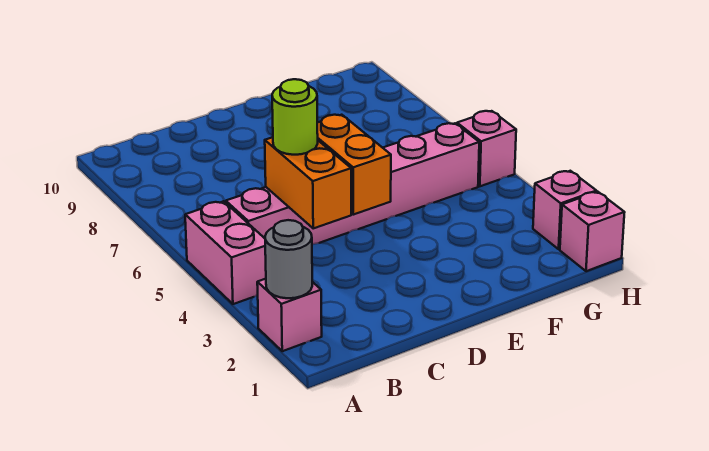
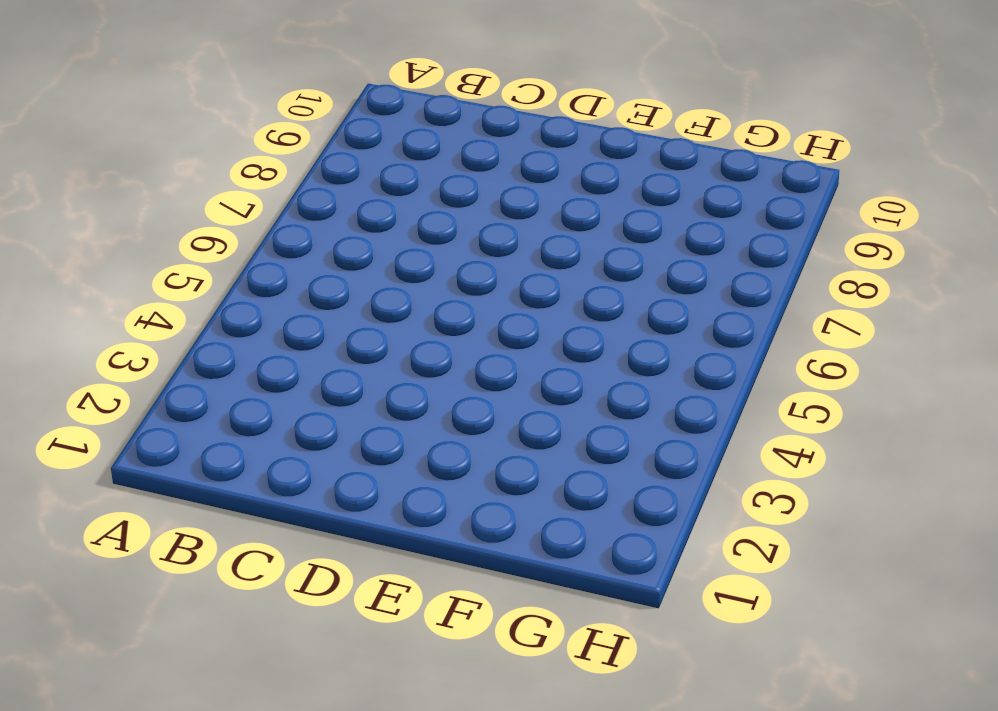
none -> pink brick A2 level 1
none -> pink brick A4:A5 level 1

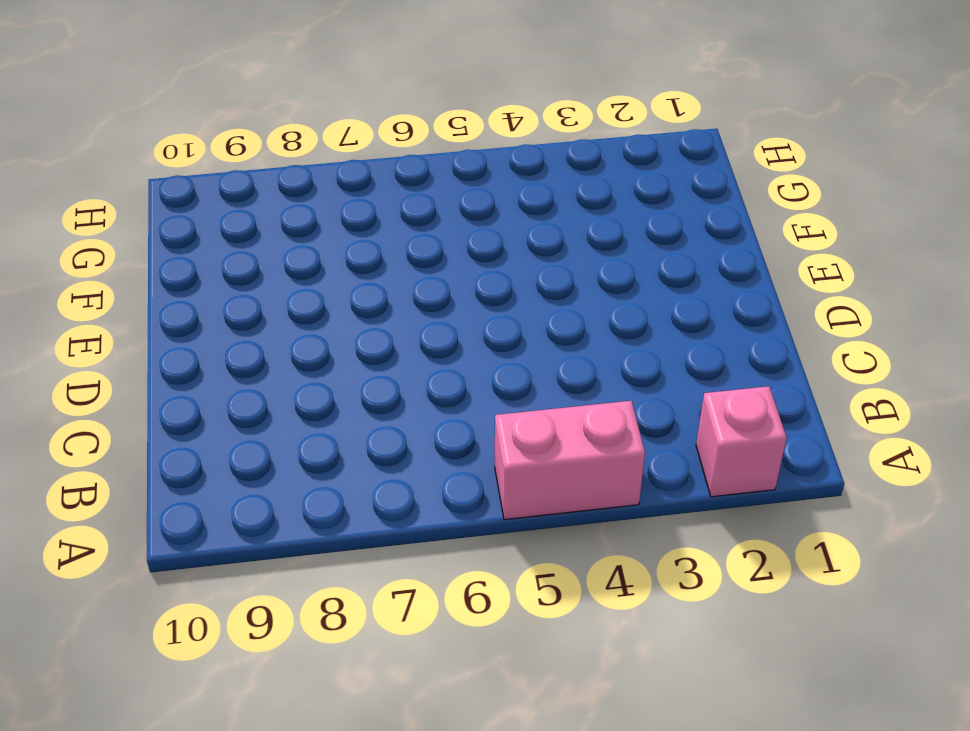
none -> pink brick B5:G5 level 1
none -> pink brick H1 level 1

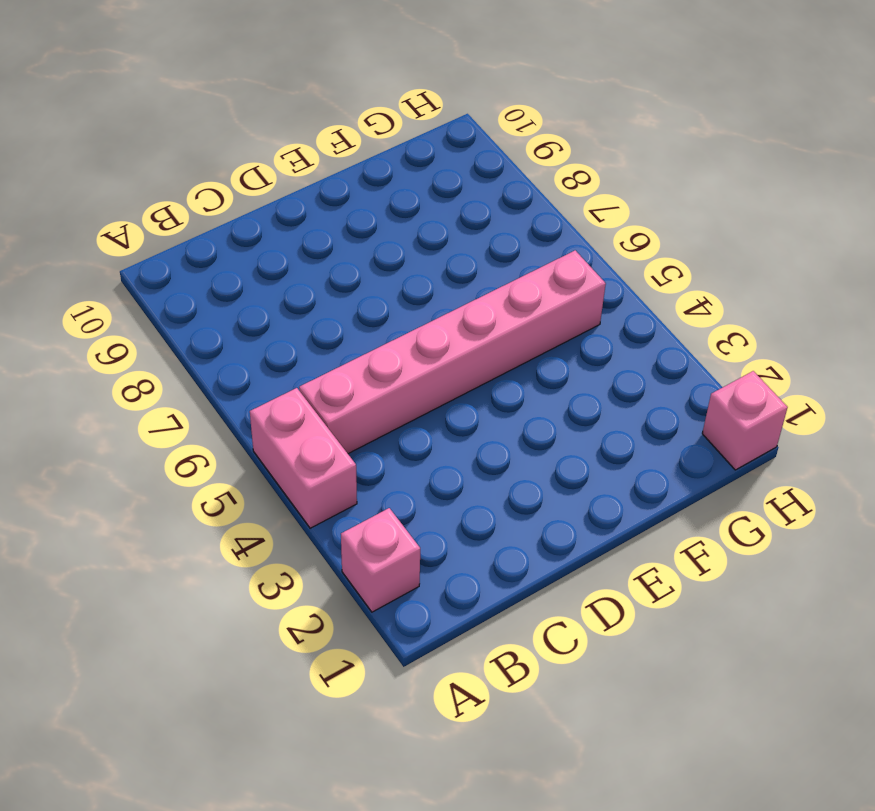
none -> pink brick H2 level 1
none -> pink brick H5 level 1

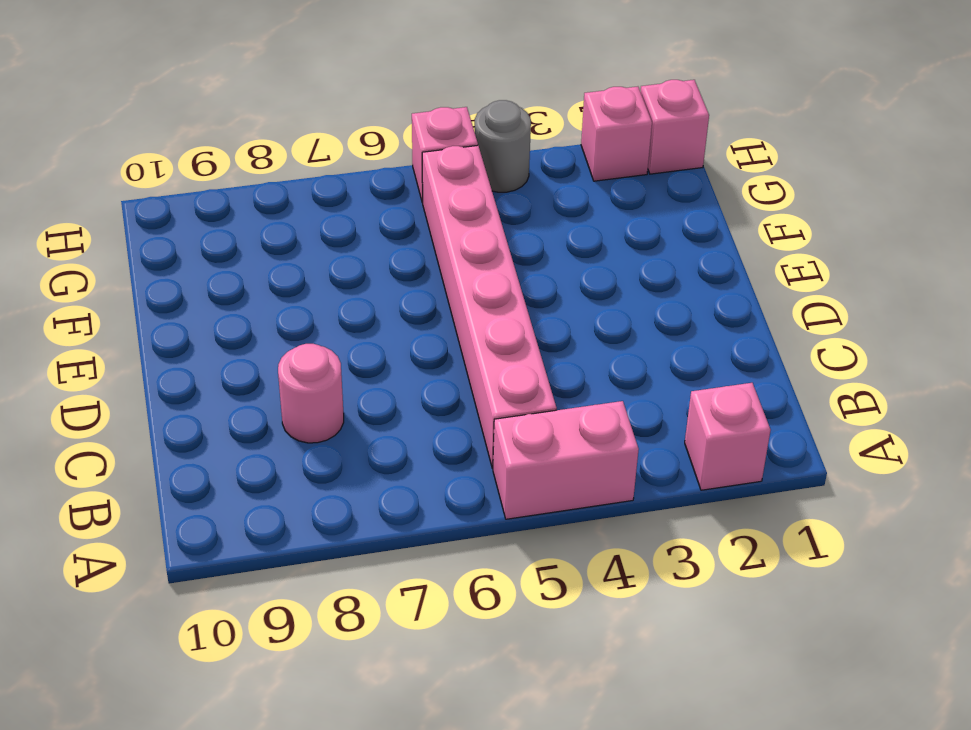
pink round brick C8 level 1 -> none
grey round brick H4 level 1 -> grey round brick A2 level 2
none -> orange brick C4:C5 level 2
none -> orange brick D4:D5 level 2

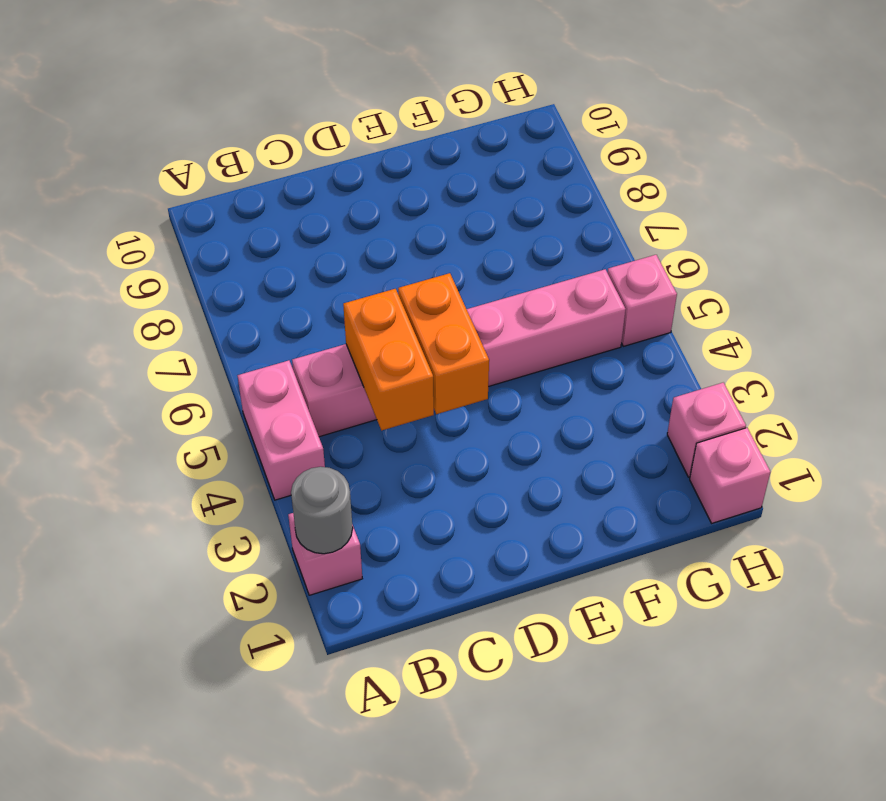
none -> lime round brick C5 level 3

